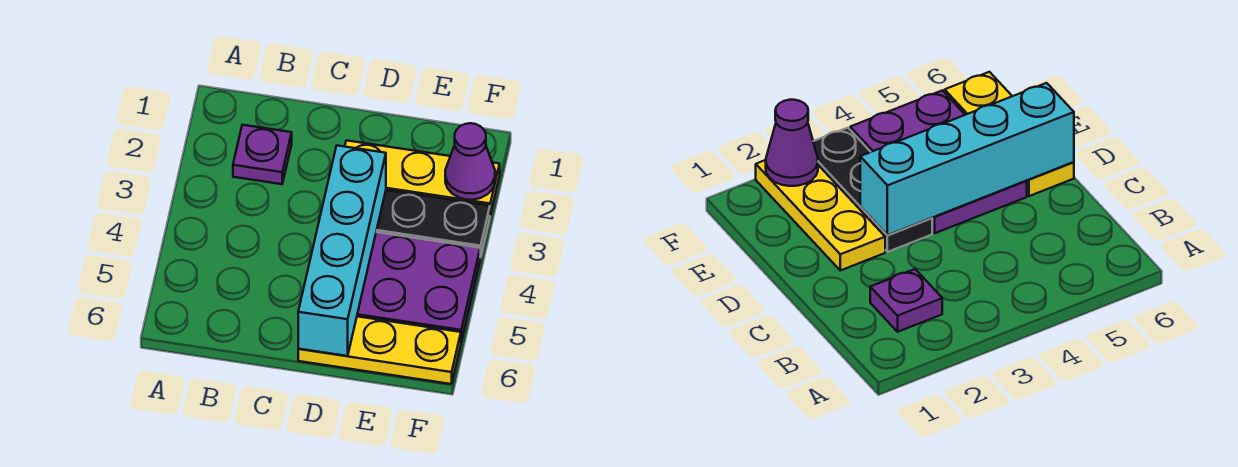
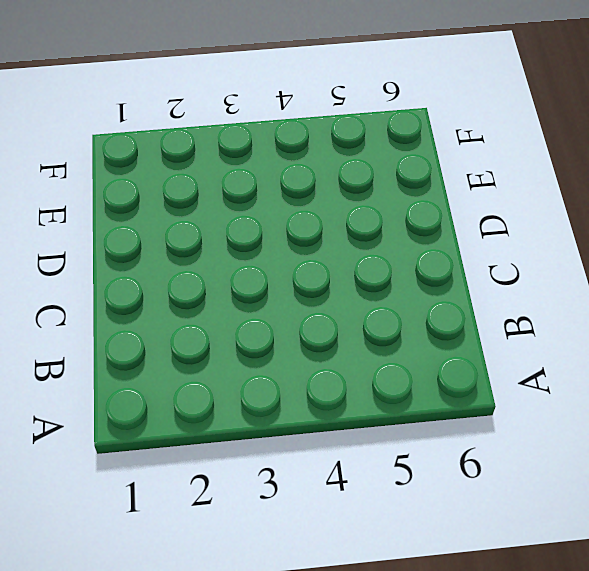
none -> purple plate B2 level 1
none -> yellow plate D2:F2 level 1

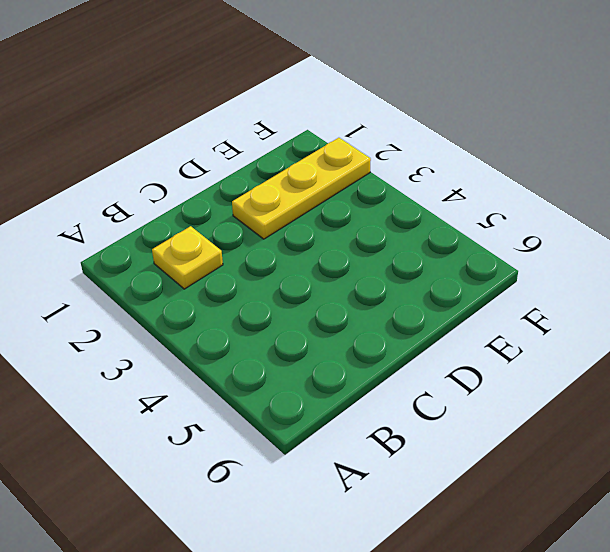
yellow plate B2 level 1 -> purple plate B2 level 1
none -> black plate D3:F3 level 1
none -> purple plate D4:F5 level 1

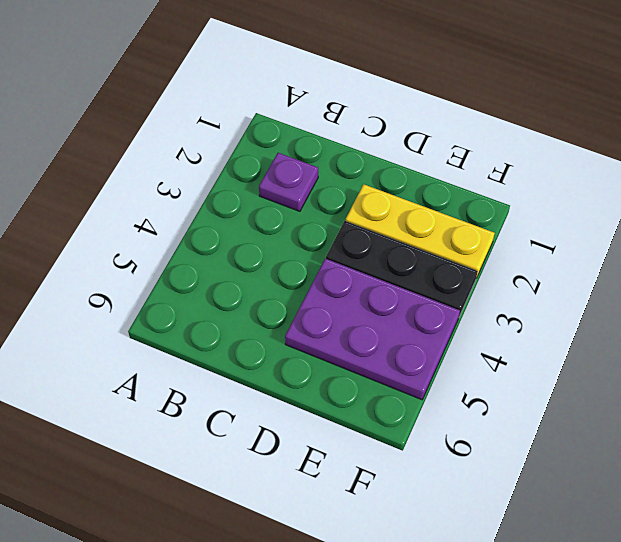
none -> yellow plate D6:F6 level 1
none -> cyan brick D3:D6 level 2

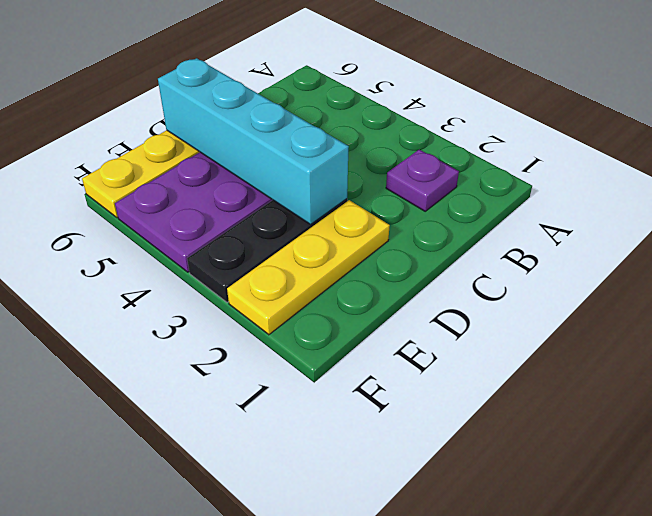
none -> purple cone F2 level 2

